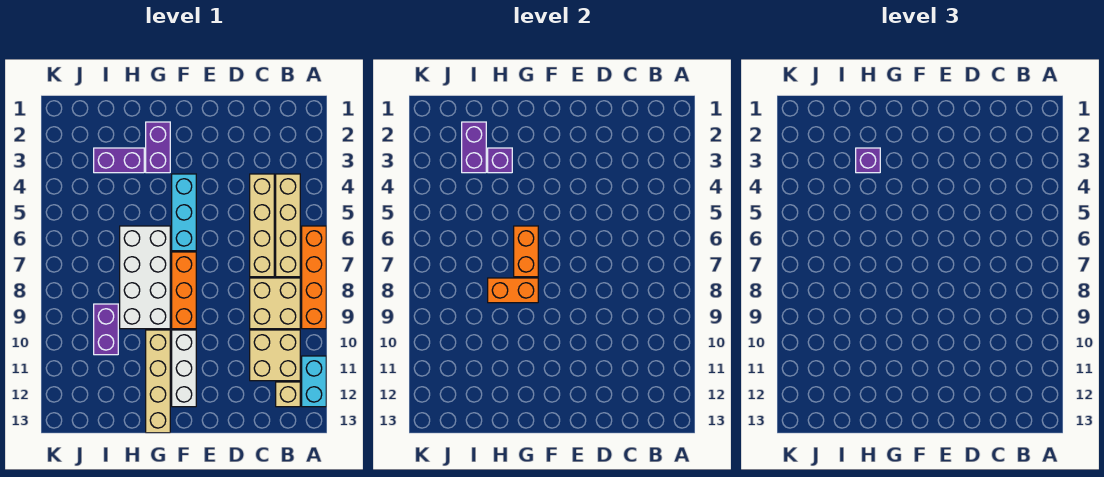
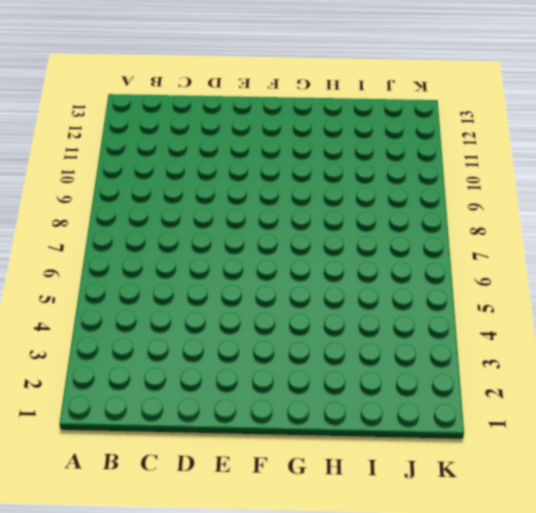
none -> orange brick A6:A9 level 1
none -> cyan brick A11:A12 level 1
none -> tan brick B4:B7 level 1

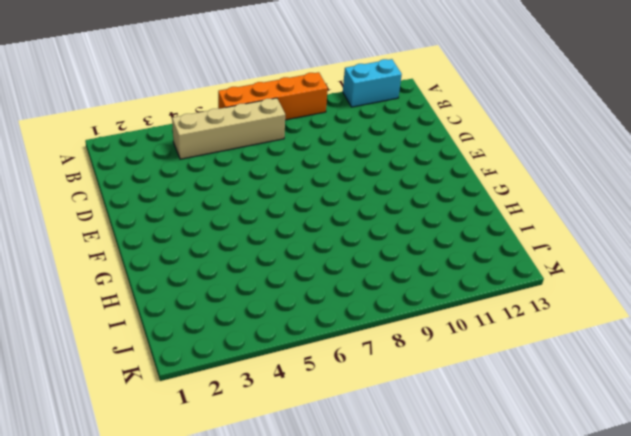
none -> tan brick B8:C9 level 1
none -> tan brick B10:C11 level 1
none -> tan brick B12 level 1

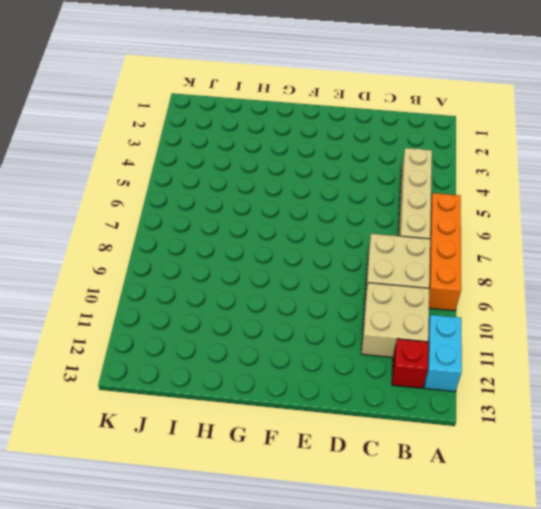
red brick B12 level 1 -> tan brick B12 level 1
none -> tan brick C4:C7 level 1
none -> cyan brick F4:F6 level 1
none -> orange brick F7:F9 level 1

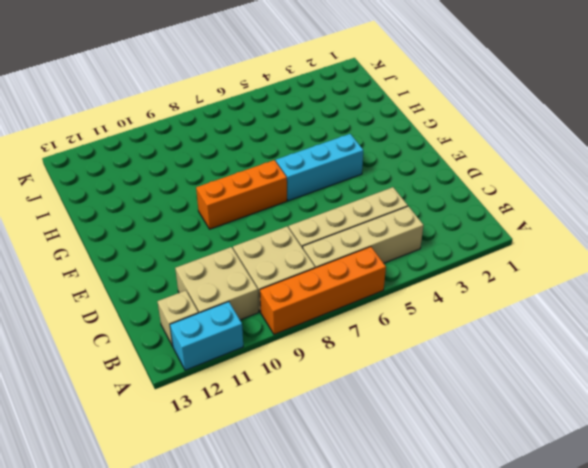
none -> white brick F10:F12 level 1
none -> purple brick G2:G3 level 1
none -> white brick G6:H9 level 1

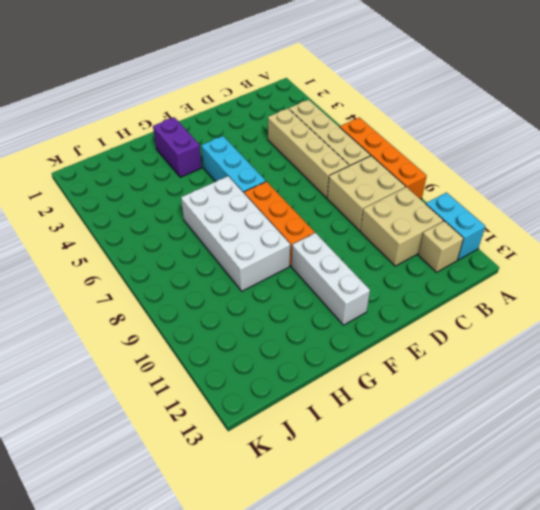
none -> tan brick G10:G13 level 1
none -> purple brick H3:I3 level 1
none -> purple brick I9:I10 level 1

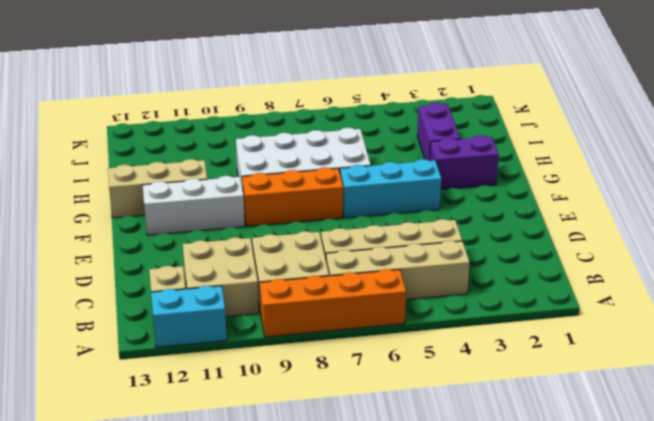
tan brick G11:G13 level 1 -> tan brick G10:G13 level 1
none -> purple brick I9:I10 level 1
none -> orange brick G6:G7 level 2
none -> orange brick G8:H8 level 2

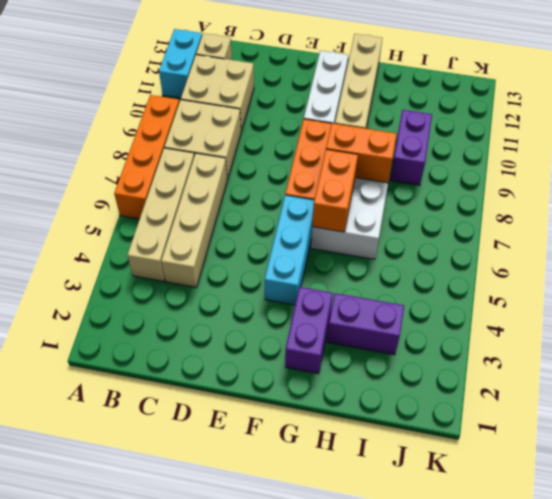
none -> purple brick H3 level 2
none -> purple brick I2:I3 level 2
none -> purple brick H3 level 3

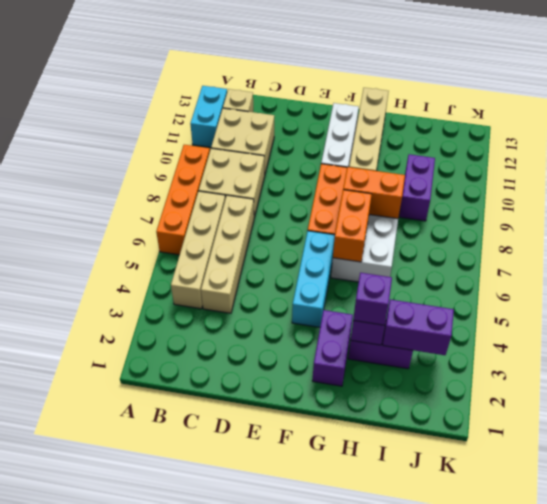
purple brick I3:J3 level 2 -> purple brick I2:I3 level 2

